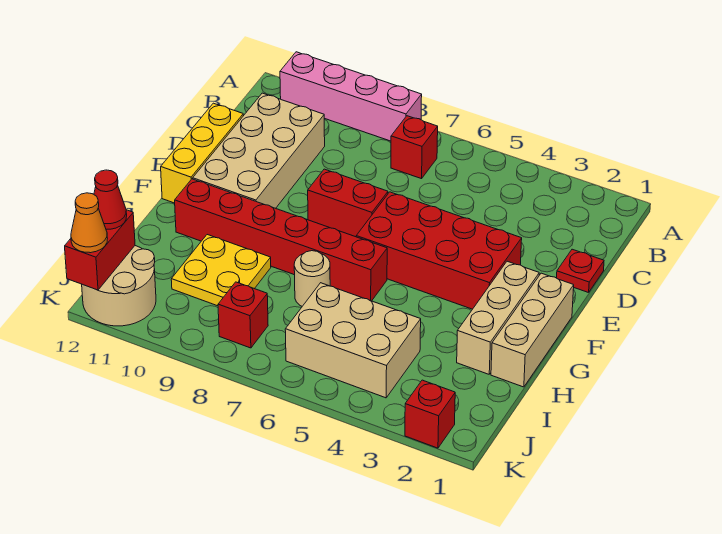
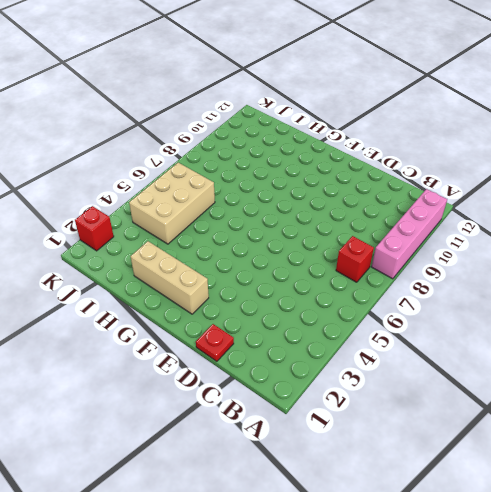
none -> tan brick C10:F11 level 1
none -> yellow brick D12:F12 level 1
none -> red brick E3:F6 level 1

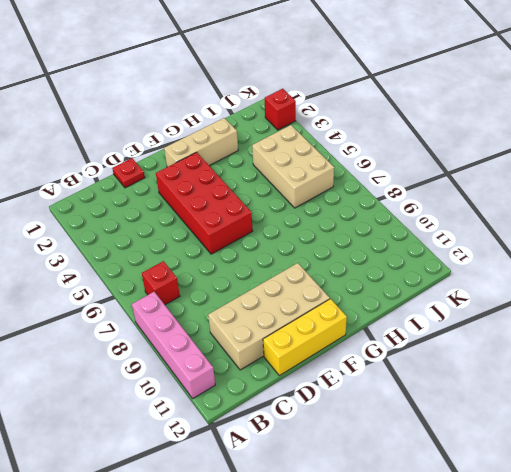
none -> red brick E7:E8 level 1
none -> tan brick F1:H1 level 1
none -> red brick G6:G11 level 1

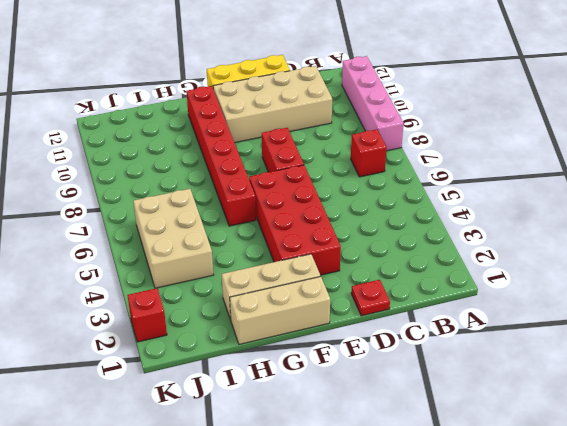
none -> tan round brick H7 level 1
none -> yellow plate H9:I10 level 1
none -> red brick J8 level 1

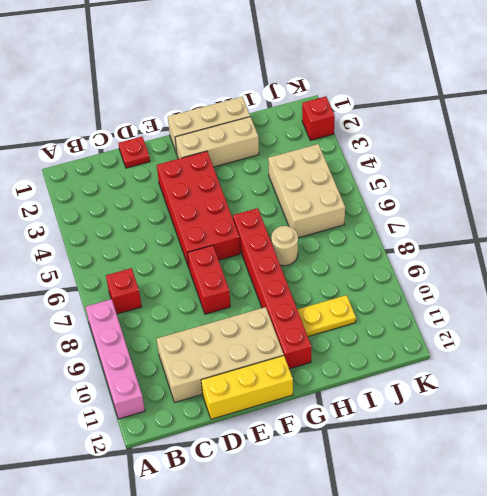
yellow plate H10:I10 level 1 -> yellow plate H9:I10 level 1
none -> red brick J8 level 1
none -> tan round brick J11:K12 level 1
none -> red brick J12:K12 level 2

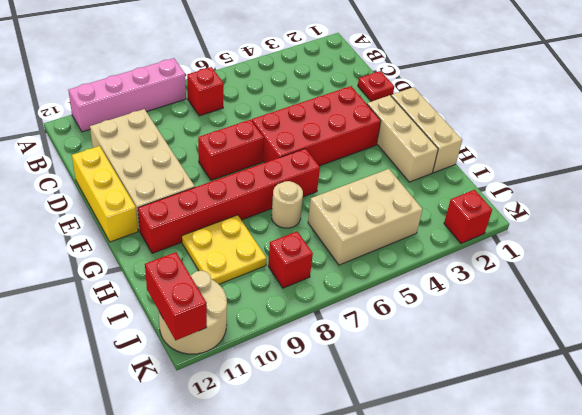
none -> red cone J12 level 3
none -> orange cone K12 level 3

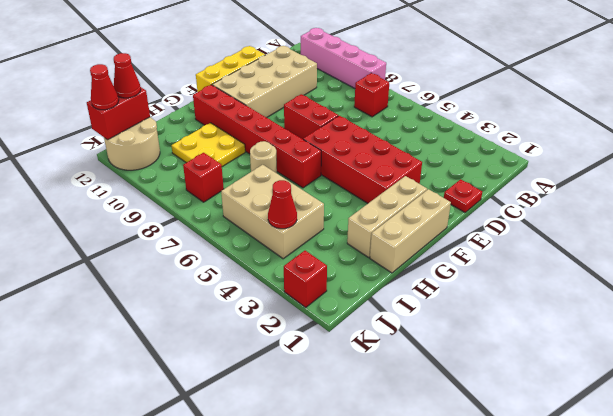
red cone J4 level 2 -> none
red cone K12 level 3 -> orange cone K12 level 3

